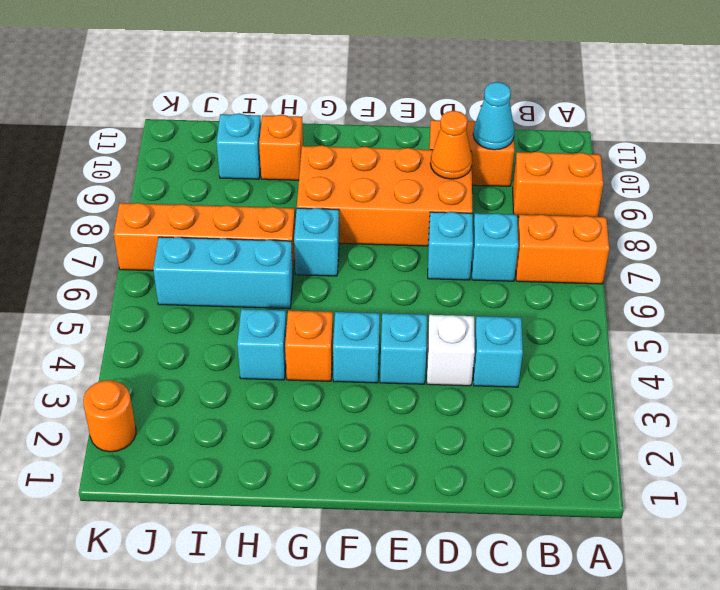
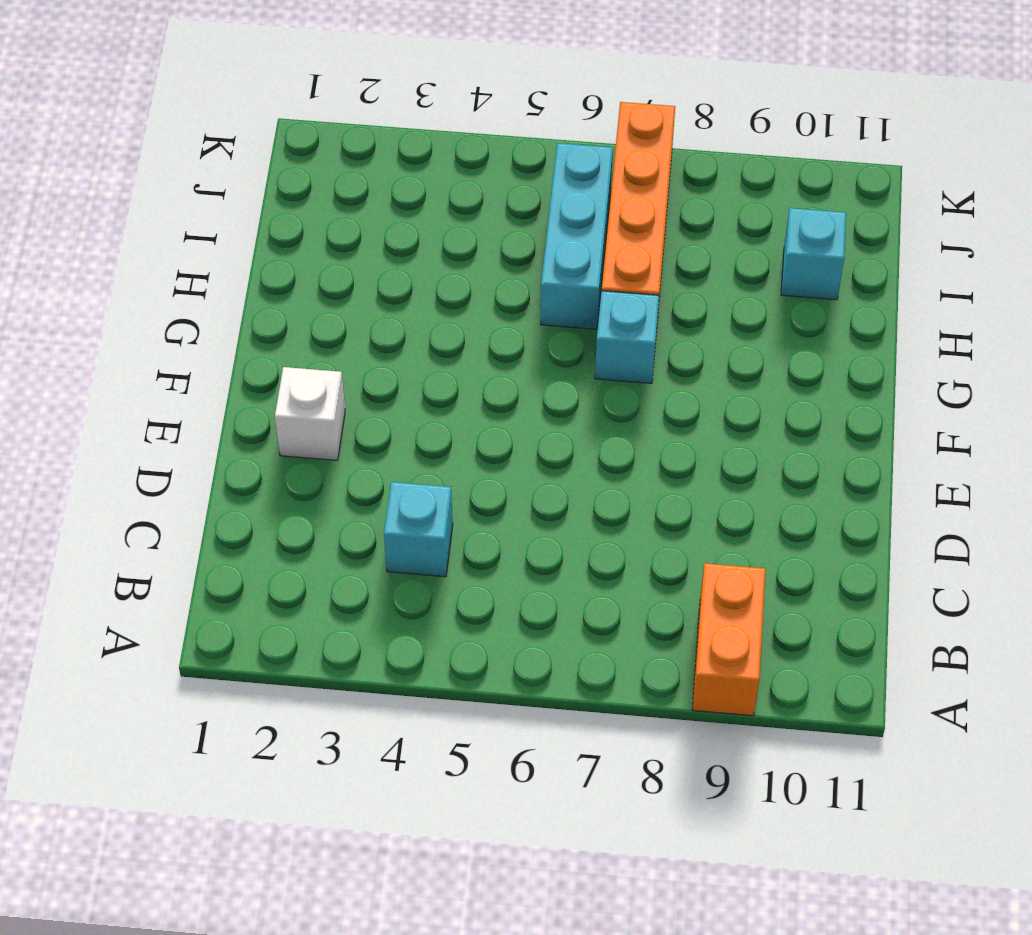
white brick E2 level 1 -> white brick D4 level 1
none -> orange brick A7:B7 level 1
none -> cyan brick C7 level 1
none -> orange brick C10:D10 level 1

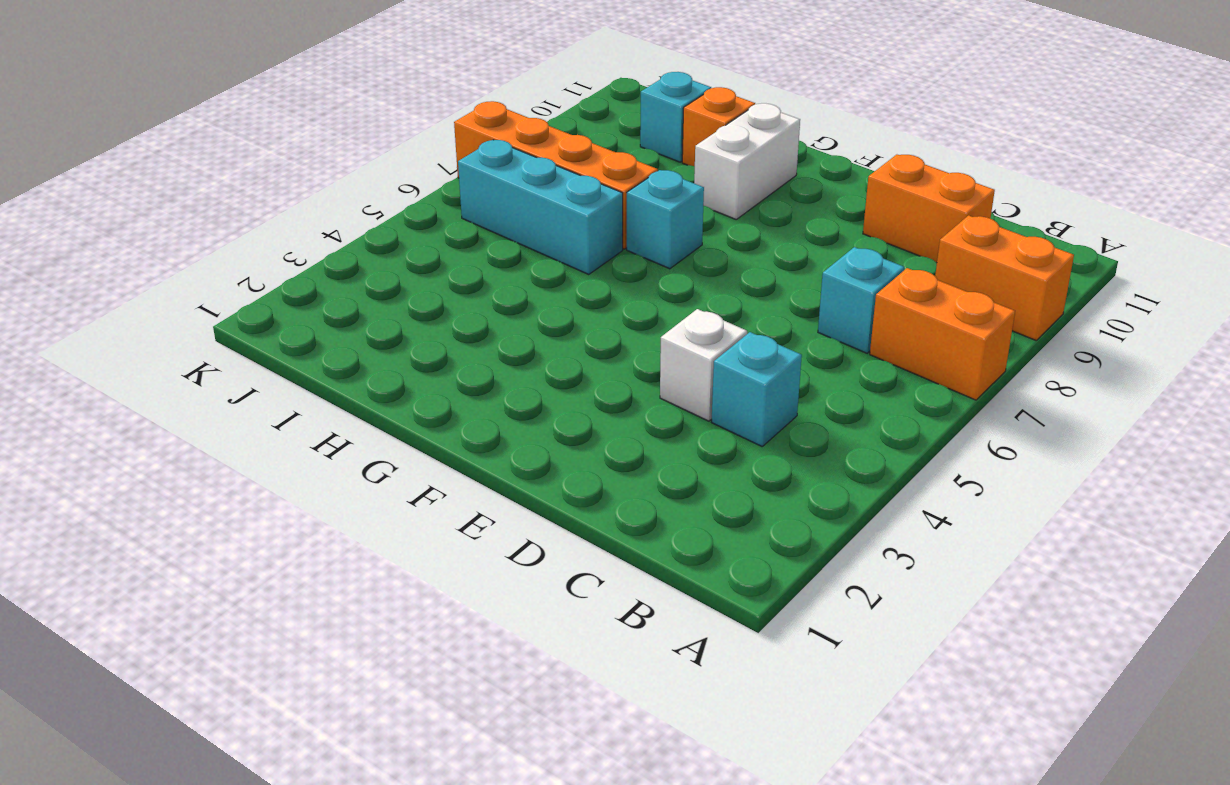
white brick G9:G10 level 1 -> orange brick D8:G9 level 1
none -> cyan brick D7 level 1
none -> cyan brick E4 level 1
none -> cyan brick F4 level 1

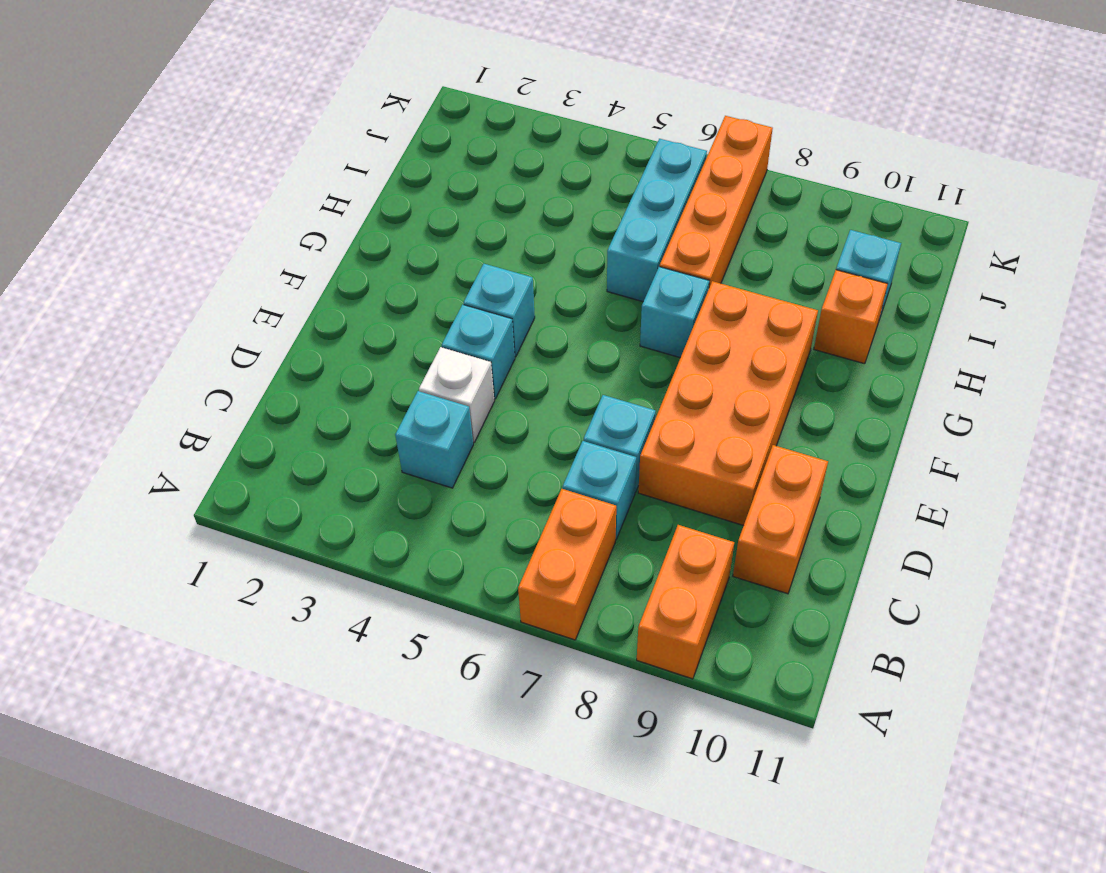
none -> orange brick G4 level 1
none -> cyan brick H4 level 1
none -> orange round brick K2 level 1

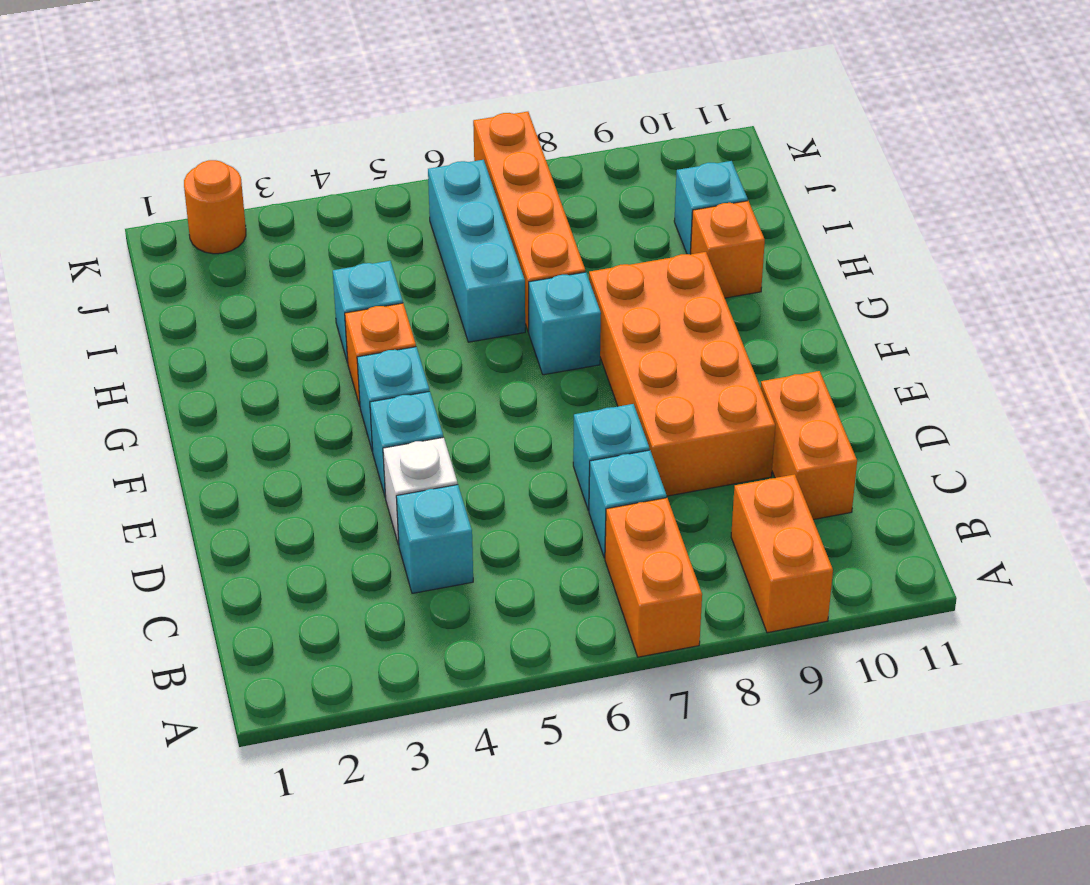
none -> cyan cone C10 level 2
none -> orange cone D9 level 2

